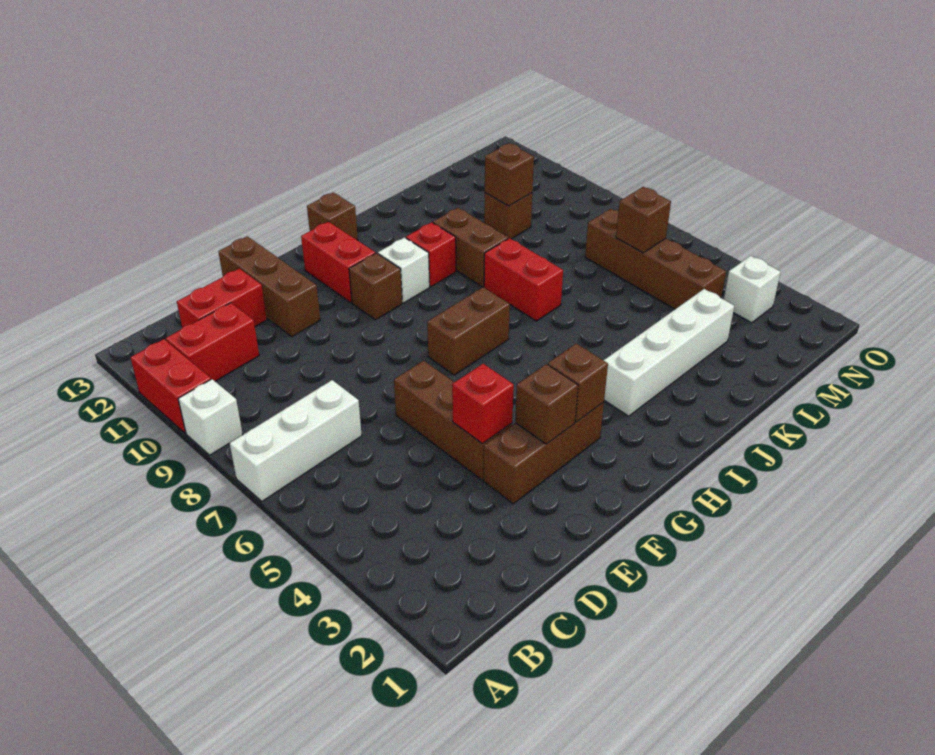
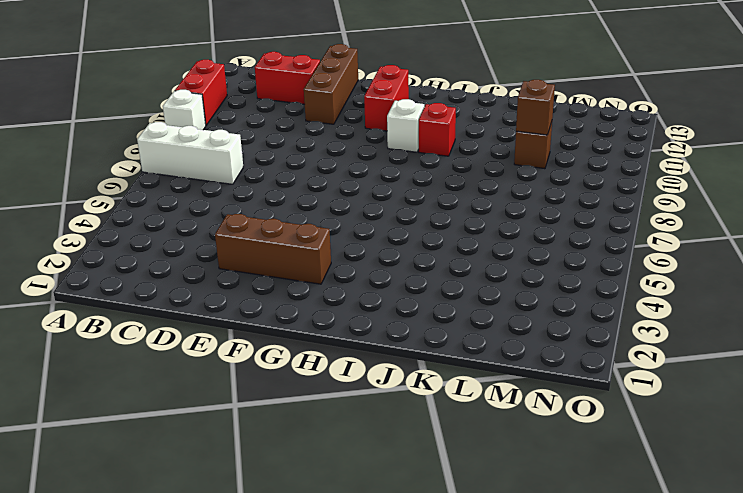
none -> red brick B11:C11 level 1
none -> brown brick E4:E6 level 1
none -> brown brick G7:H7 level 1

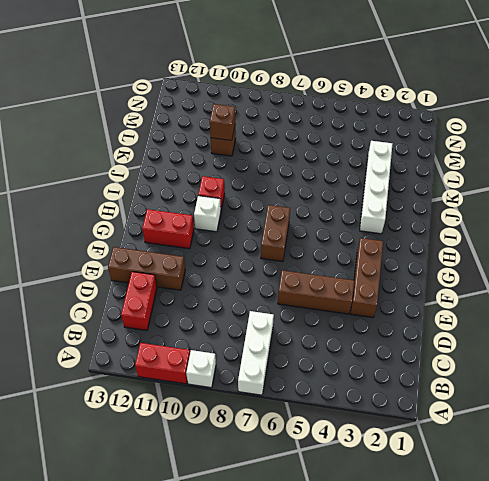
none -> red brick B11:C11 level 1
none -> brown brick G10 level 1
none -> brown brick H13 level 1

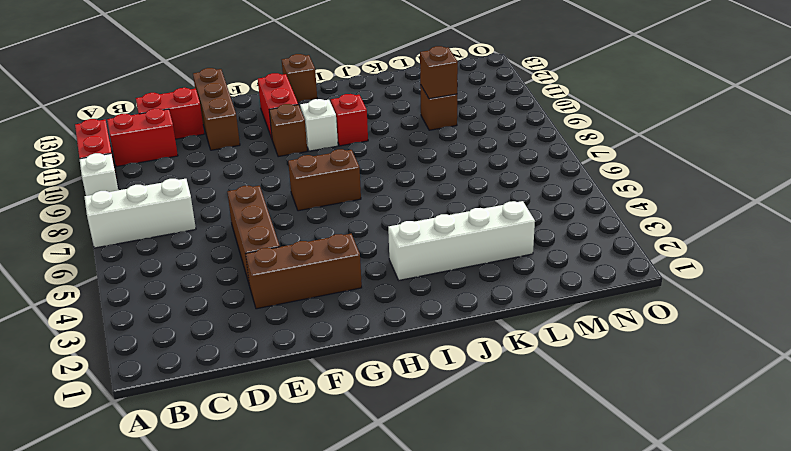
none -> red brick J7:J8 level 1
none -> brown brick J9:J10 level 1
none -> brown brick M4:M7 level 1

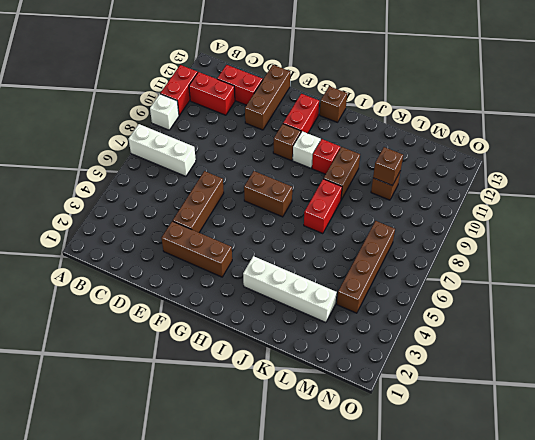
none -> white brick N3 level 1
none -> red brick E4 level 2
none -> brown brick F3 level 2

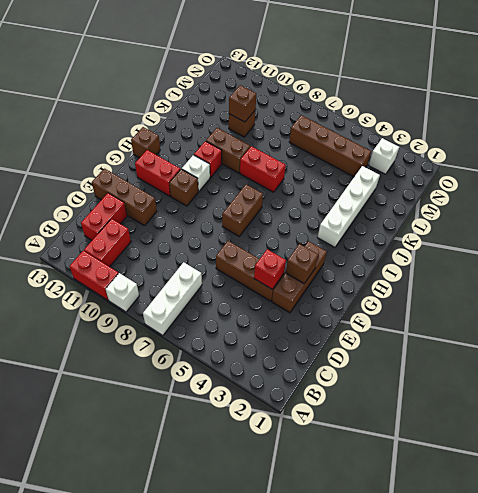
none -> brown brick G3 level 2
none -> brown brick M6 level 2

